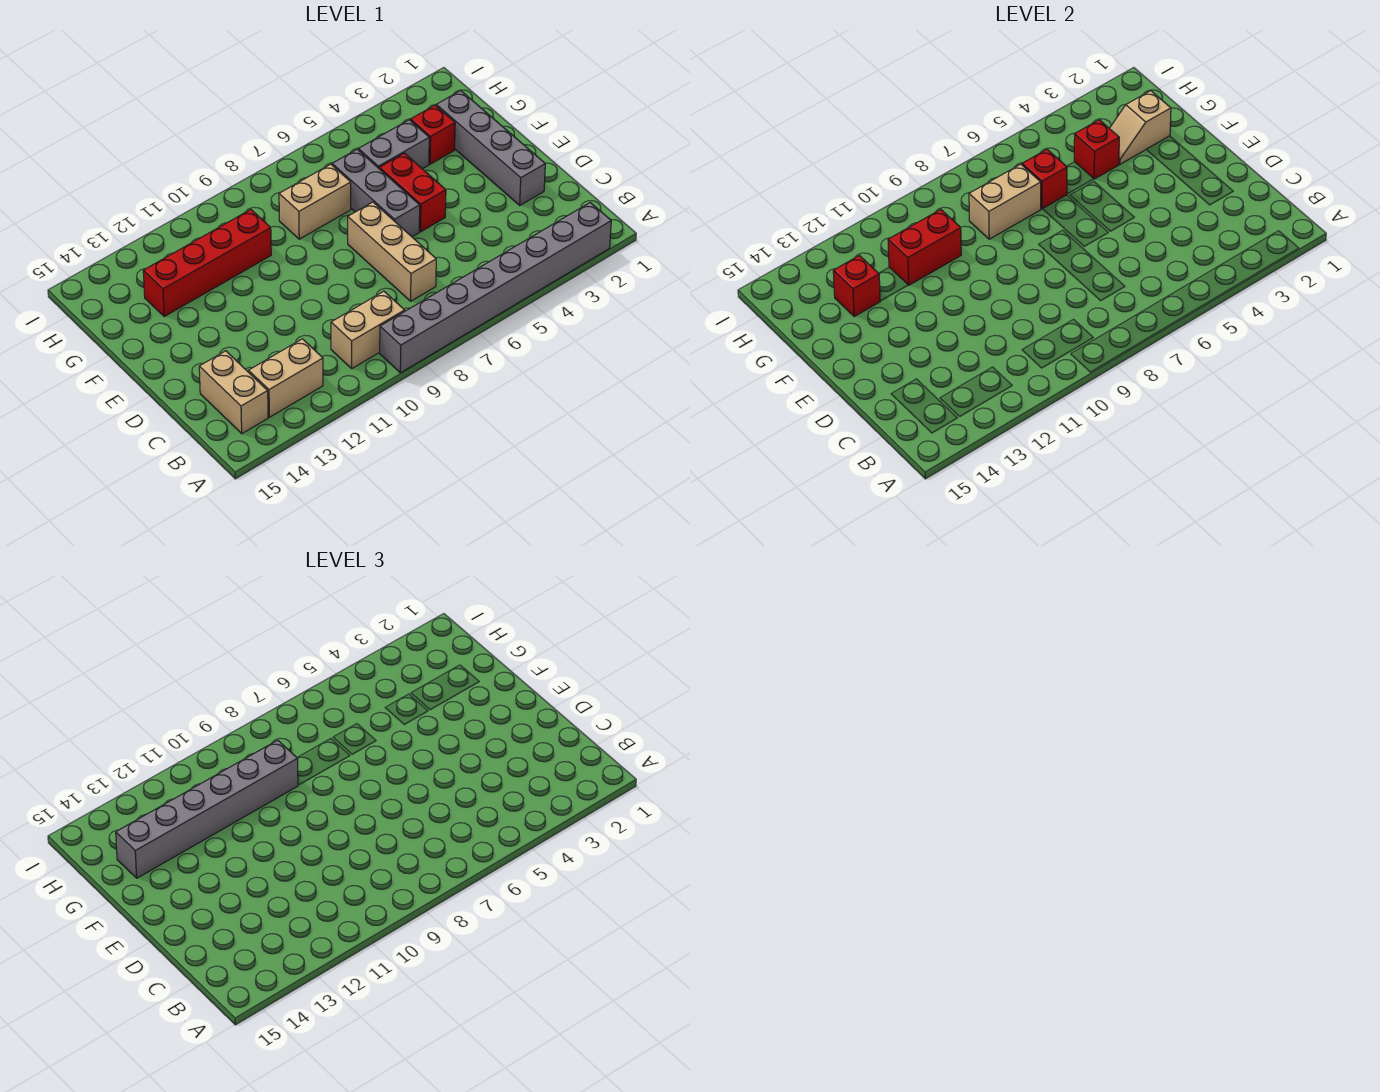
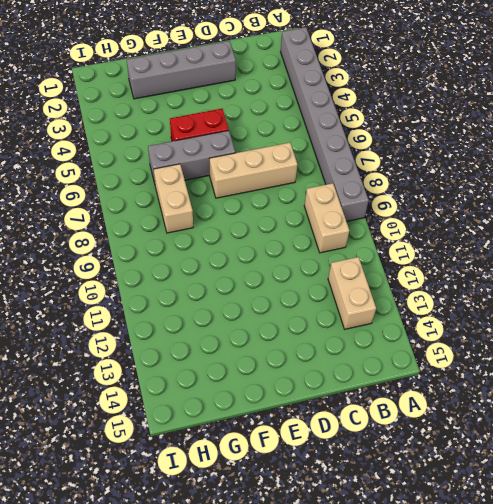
none -> tan brick B14:C14 level 1
none -> red brick G3 level 1
none -> grey brick G4:G5 level 1

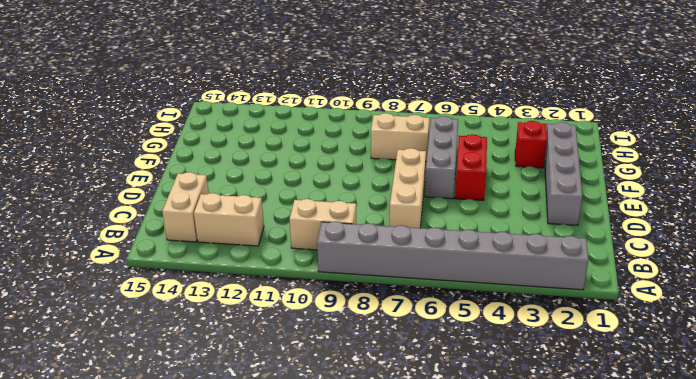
none -> grey brick G4:G5 level 1
none -> red brick G10:G13 level 1
none -> tan slope G2:G3 level 2 top 2

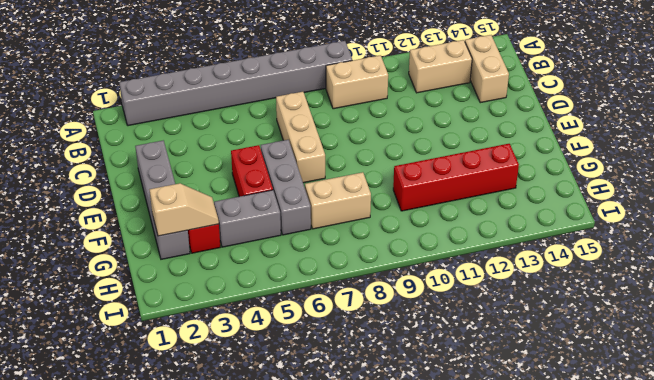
none -> red brick G4 level 2
none -> red brick G6 level 2
none -> tan brick G7:G8 level 2

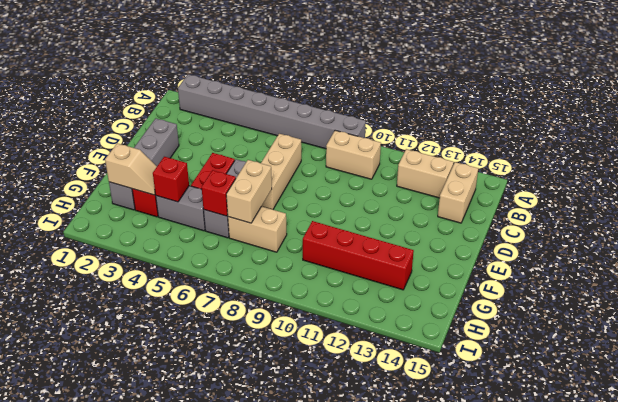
tan brick F7:G7 level 2 -> tan brick G7:G8 level 2
none -> red brick G10:G11 level 2
none -> red brick G13 level 2
none -> grey brick G9:G14 level 3

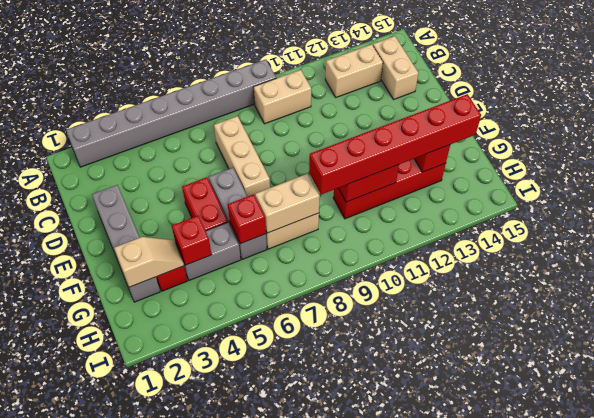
red brick G9:G14 level 3 -> grey brick G9:G14 level 3

